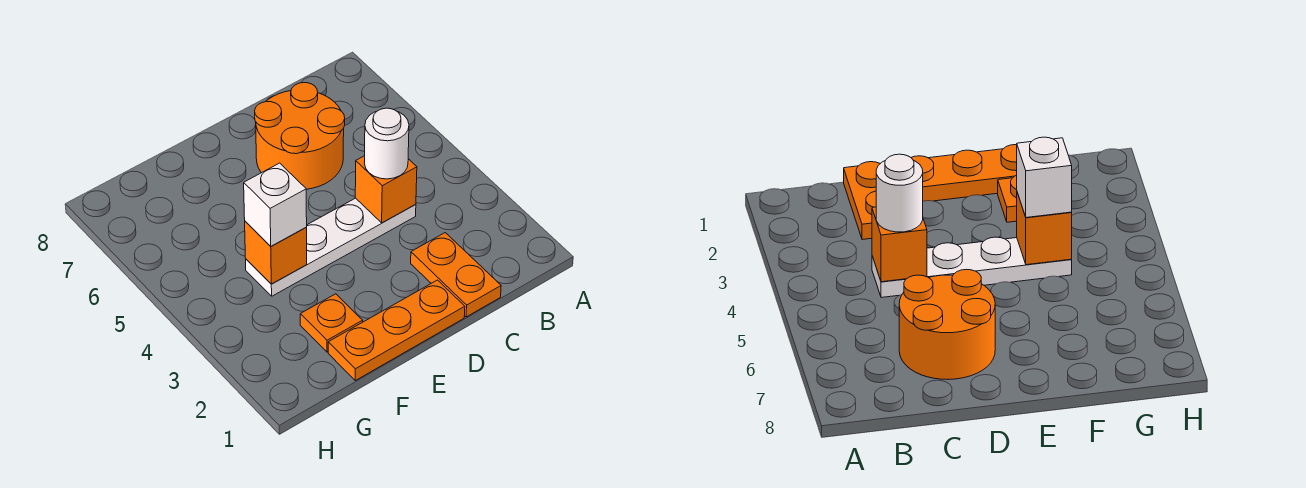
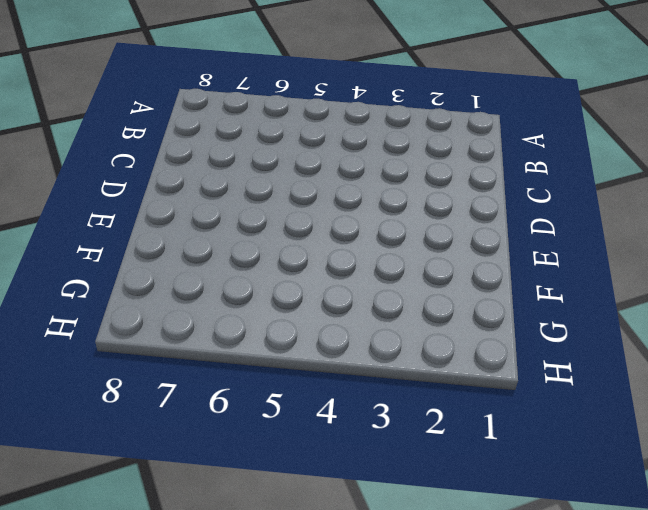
none -> orange plate C1:C2 level 1
none -> white plate C4:F4 level 1

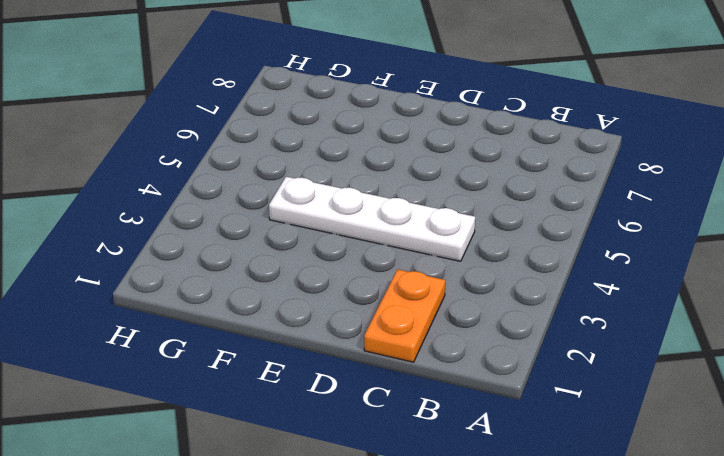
none -> orange round brick C6:D7 level 1
none -> orange plate D1:F1 level 1

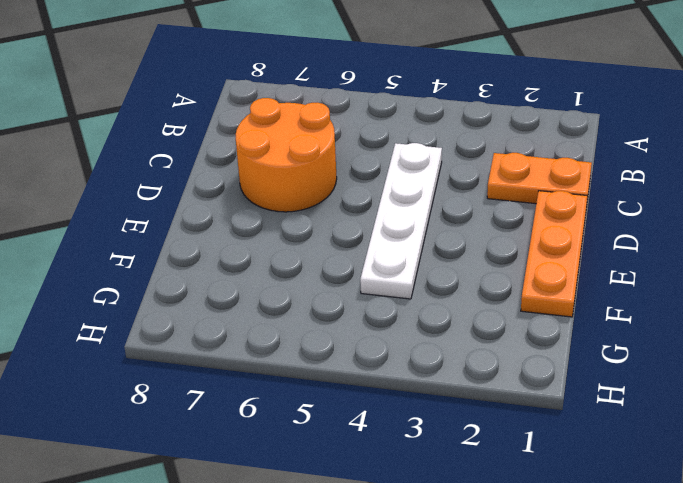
none -> orange plate F2 level 1
none -> orange brick C4 level 2

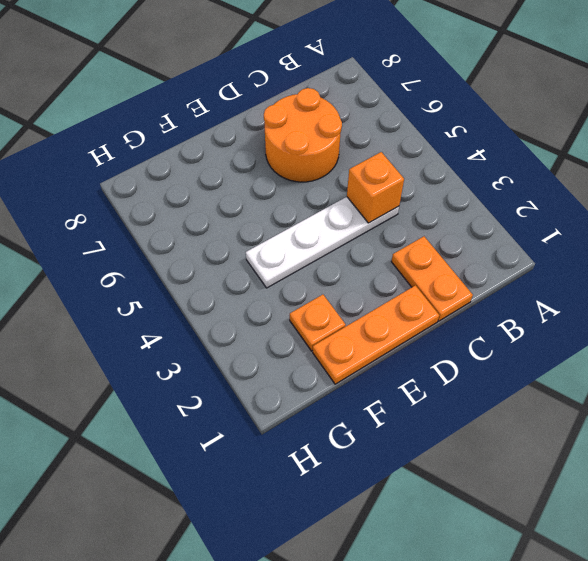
none -> orange brick F4 level 2
none -> white round brick C4 level 3

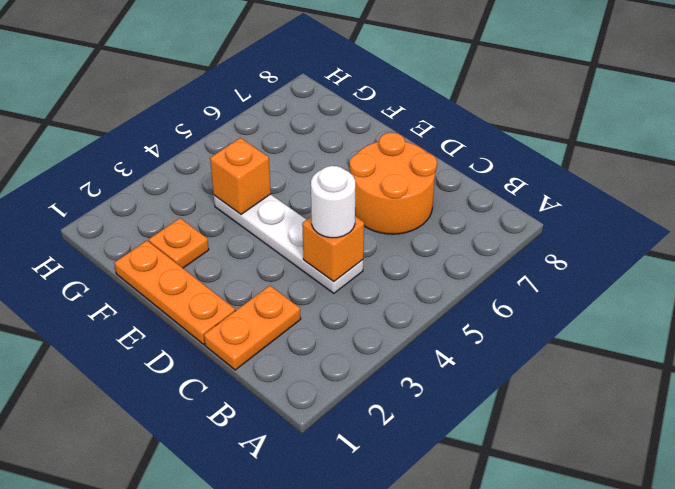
none -> white brick F4 level 3

